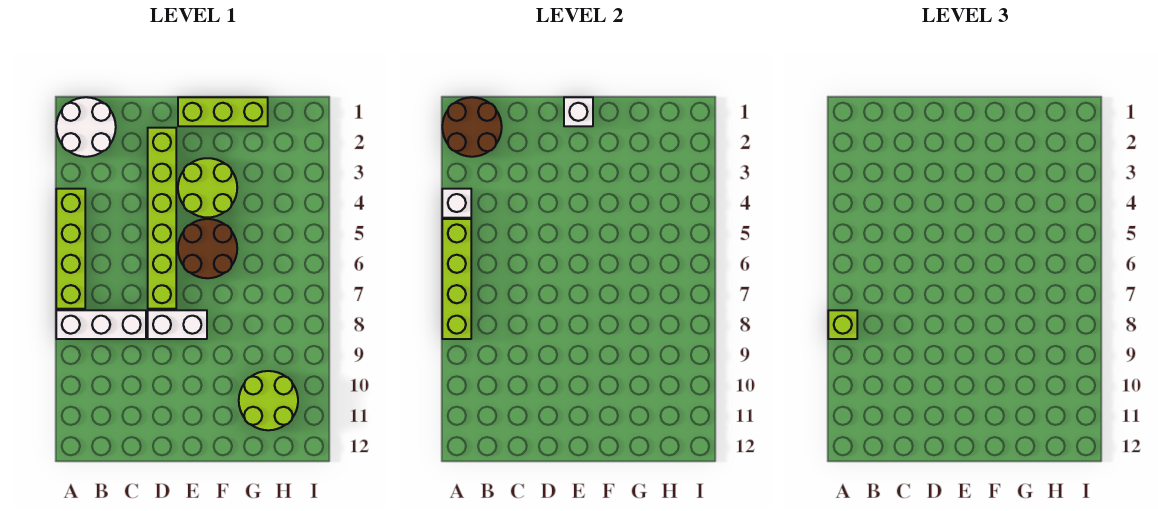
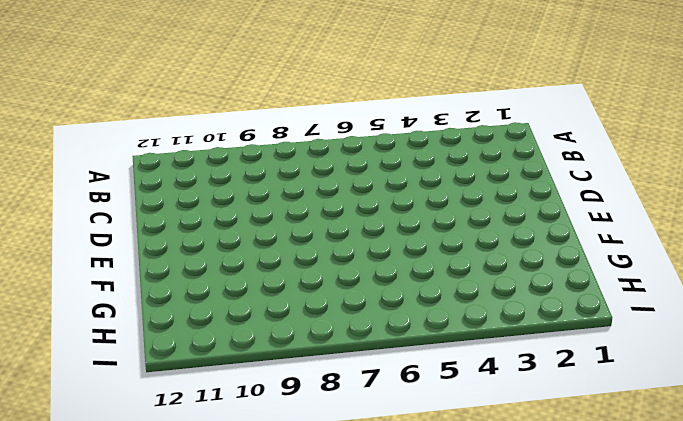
none -> white round brick A1:B2 level 1
none -> lime brick A4:A7 level 1
none -> white brick A8:C8 level 1

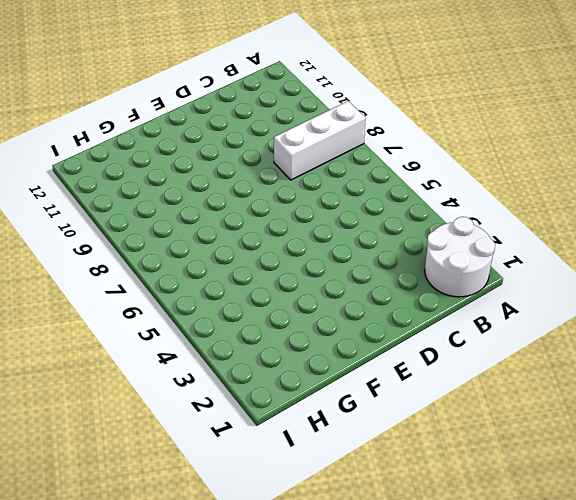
none -> lime brick A4:A7 level 1
none -> lime brick D2:D7 level 1
none -> white brick D8:E8 level 1

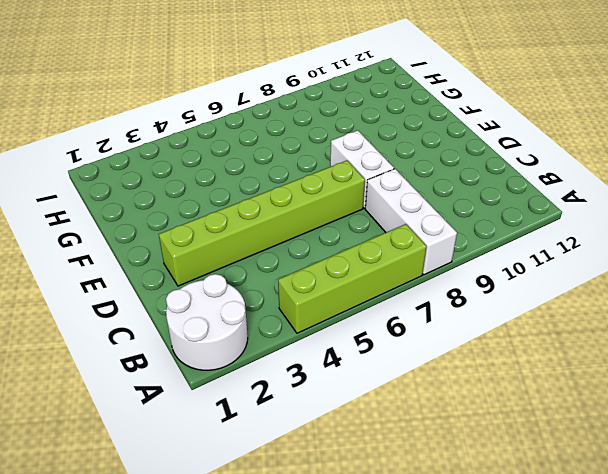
none -> lime brick E1:G1 level 1
none -> lime round brick E3:F4 level 1
none -> brown round brick E5:F6 level 1

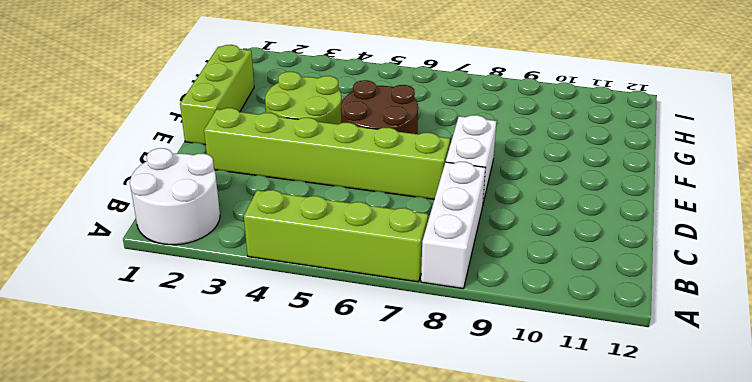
none -> lime round brick G10:H11 level 1
none -> brown round brick A1:B2 level 2
none -> white brick A4 level 2

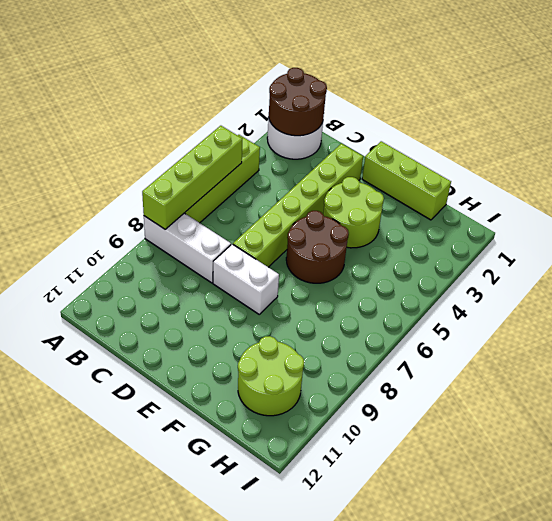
none -> white brick A4 level 2
none -> white brick E1 level 2
none -> lime brick A8 level 3

